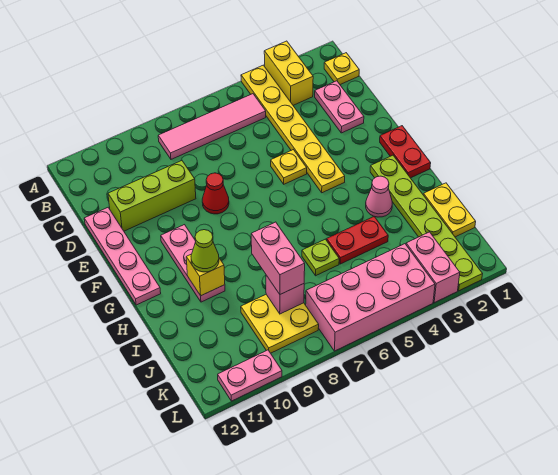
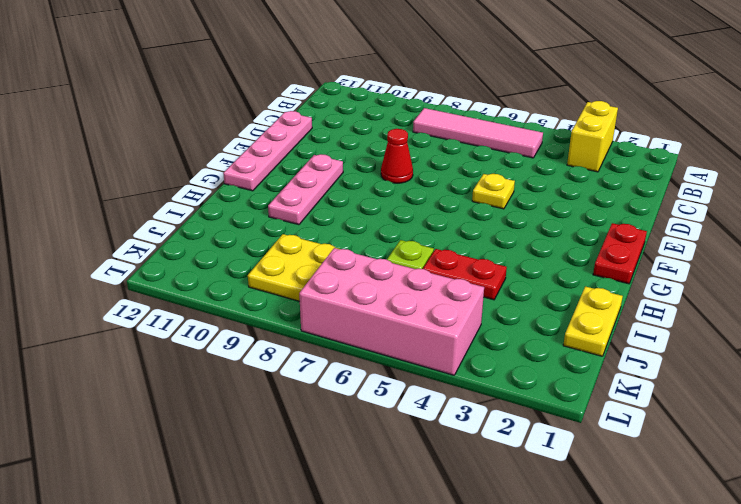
none -> yellow plate A4:F4 level 1
none -> yellow plate B1 level 1
none -> pink plate C2:D2 level 1

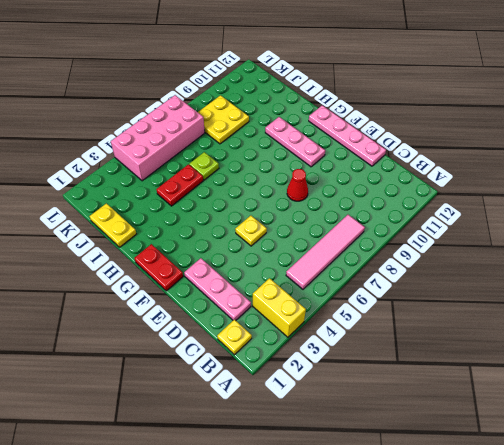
pink plate C2:E2 level 1 -> pink plate C2:D2 level 1
none -> yellow plate A4:F4 level 1
none -> lime brick D9:D11 level 1
none -> lime plate G2:L2 level 1

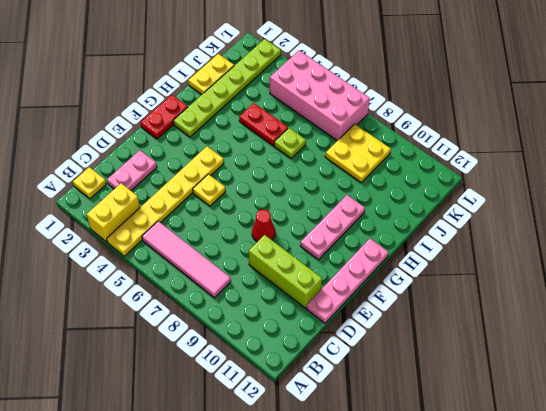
none -> pink cone H3 level 1
none -> pink brick K3:L3 level 1
none -> pink plate L10:L11 level 1

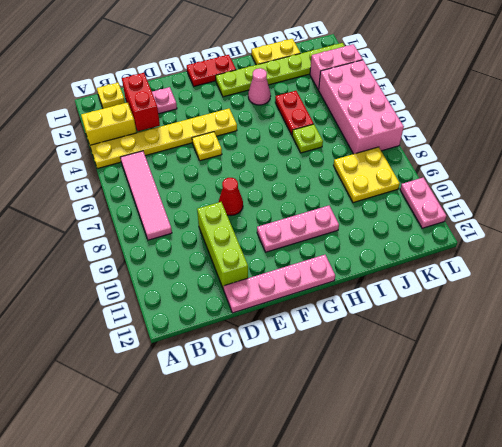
red brick C2:C3 level 2 -> none
none -> yellow brick H10 level 2
none -> pink brick J8 level 2
none -> lime cone H10 level 3

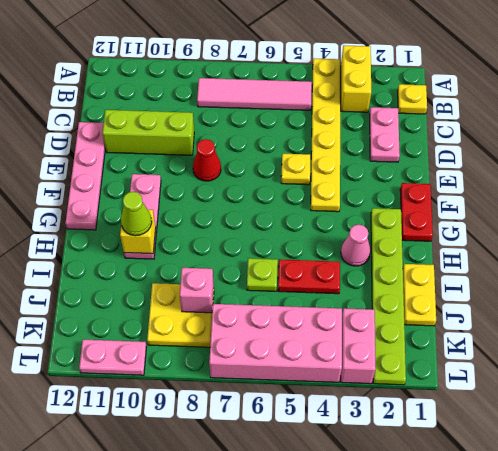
none -> pink brick I8:J8 level 3

